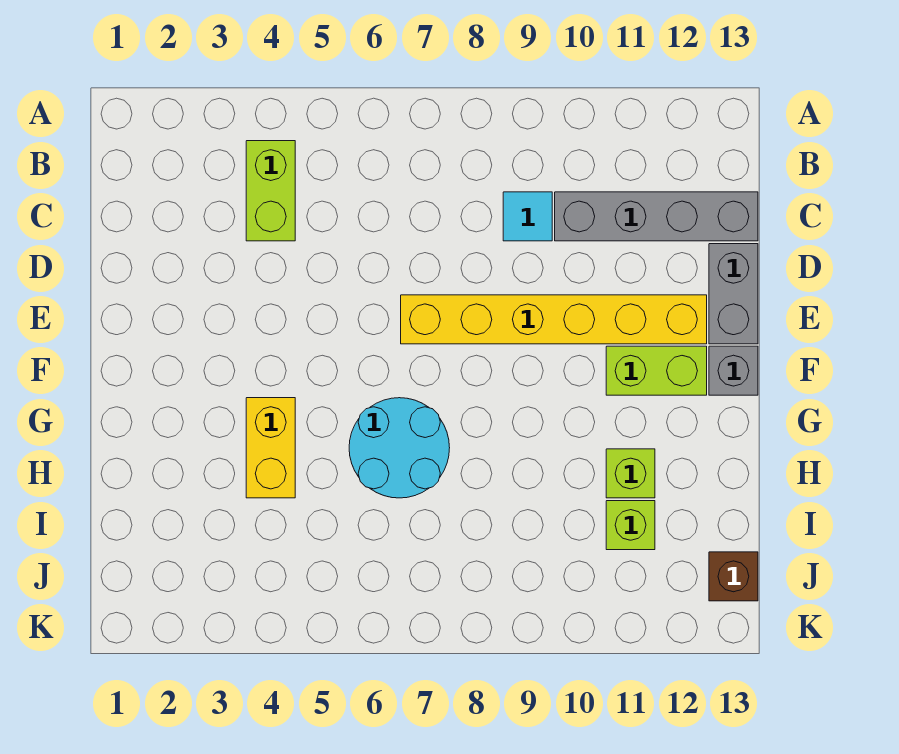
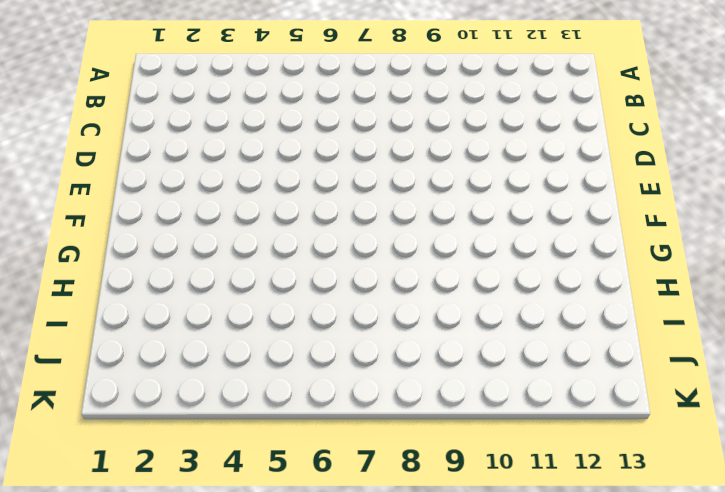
none -> lime brick B4:C4 level 1
none -> cyan tile C9 level 1
none -> grey brick C10:C13 level 1

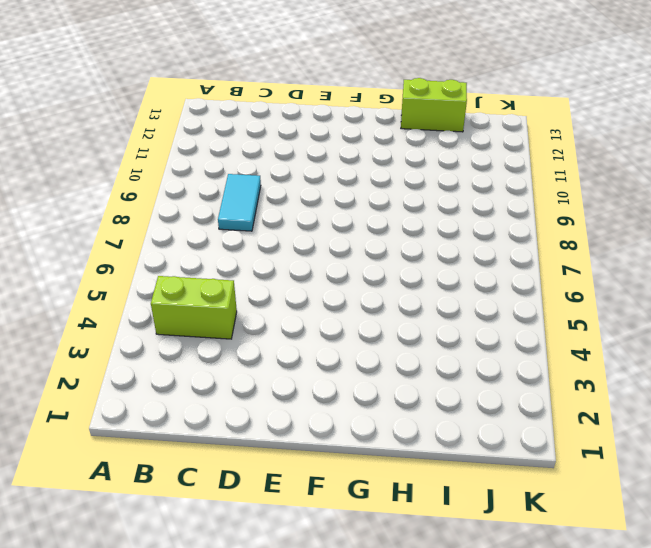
cyan tile C8:C9 level 1 -> cyan tile C9 level 1
lime brick H13:I13 level 1 -> lime brick F11:F12 level 1
none -> grey brick C10:C13 level 1
none -> grey brick D13:E13 level 1
none -> yellow brick E7:E12 level 1

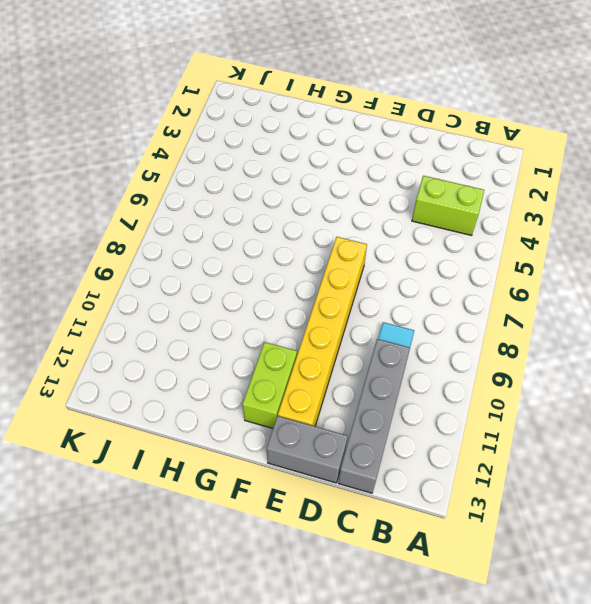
none -> grey brick F13 level 1
none -> yellow brick G4:H4 level 1
none -> cyan round brick G6:H7 level 1

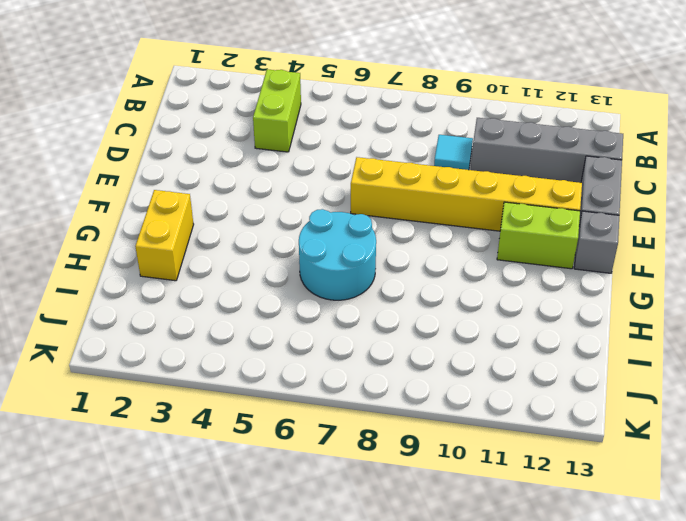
yellow brick G2:H2 level 1 -> yellow brick G4:H4 level 1
none -> lime brick H11 level 1
none -> lime brick I11 level 1
none -> brown brick J13 level 1

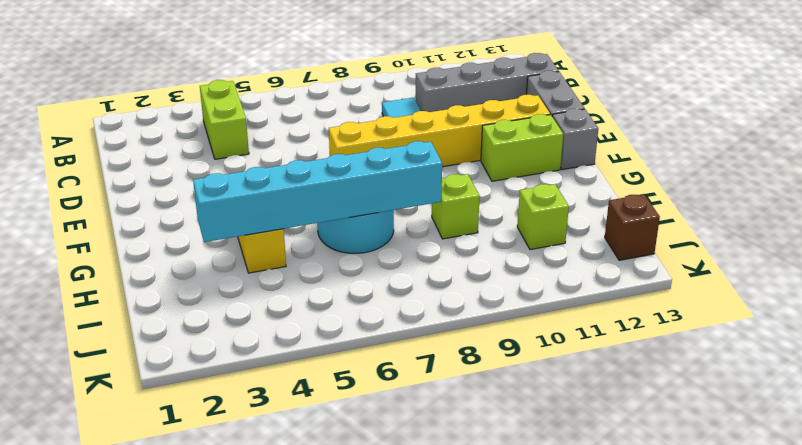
cyan brick H3:H8 level 2 -> none
lime brick H9 level 1 -> lime brick H11 level 1

